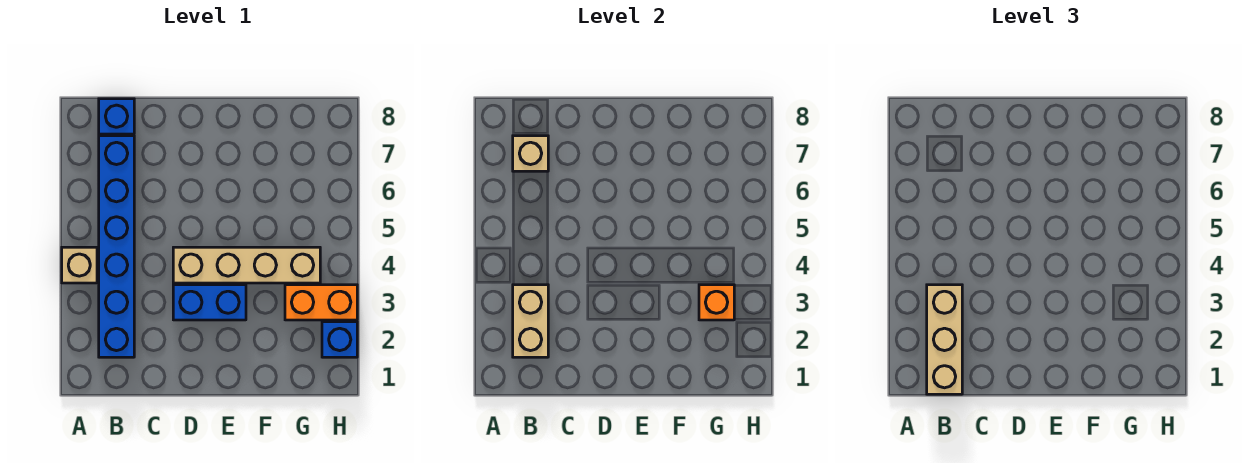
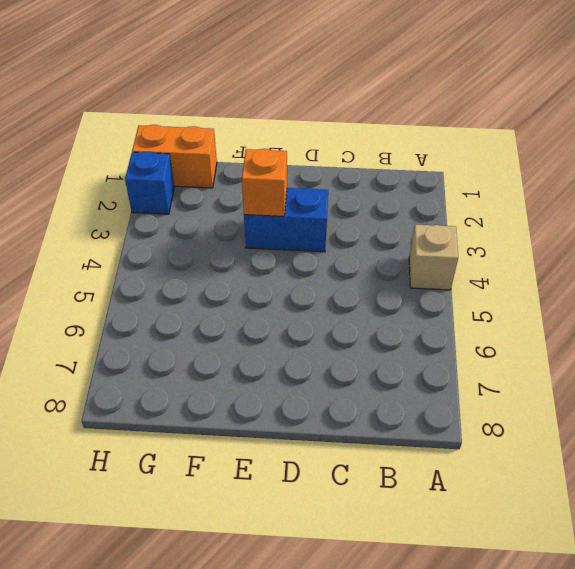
orange brick E3 level 2 -> orange brick G3 level 2
orange brick G1:H1 level 1 -> orange brick G3:H3 level 1
none -> blue brick B2:B7 level 1
none -> blue brick B8 level 1

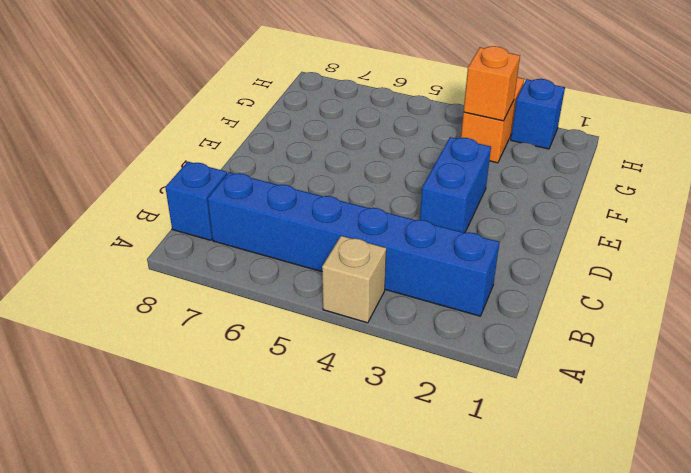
none -> tan brick D4:G4 level 1
none -> tan brick B2:B3 level 2

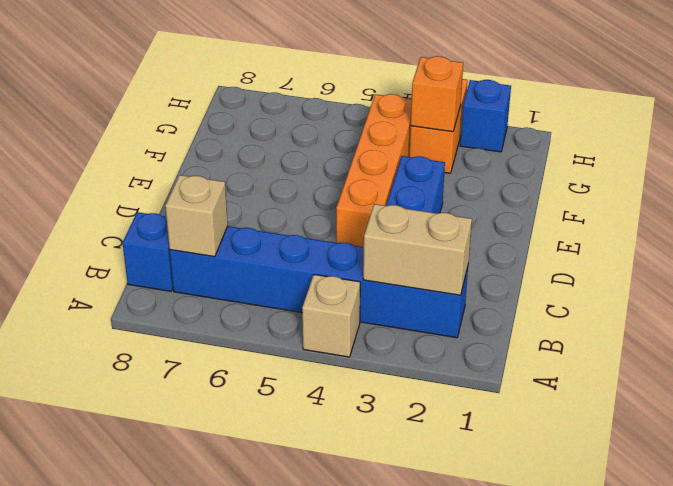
orange brick D4:G4 level 1 -> tan brick D4:G4 level 1
none -> tan brick B1:B3 level 3

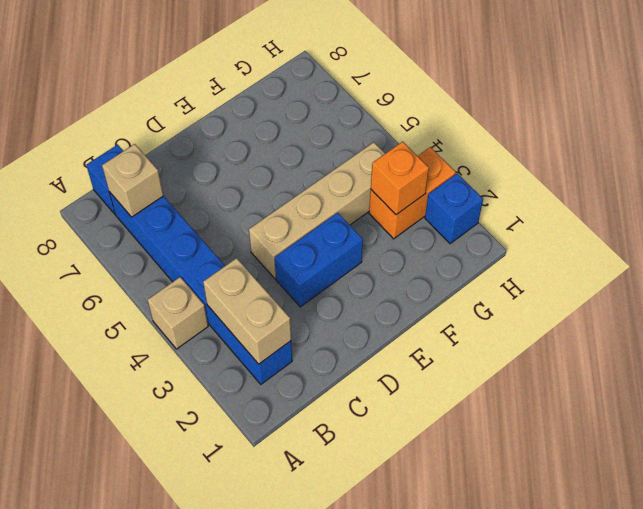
none -> tan brick B1:B3 level 3

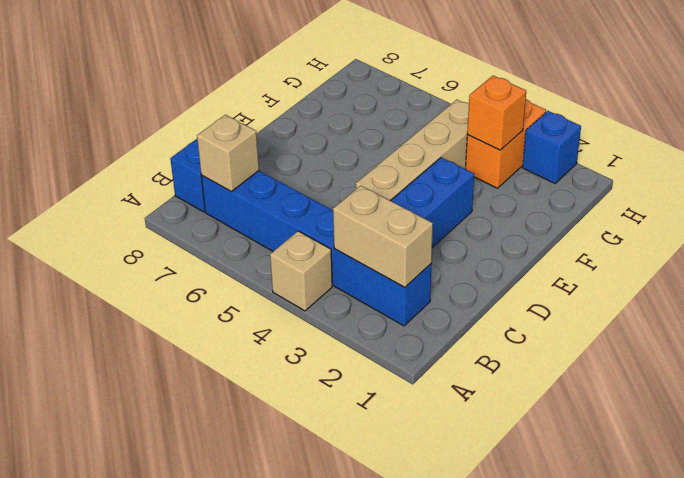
none -> tan brick B1:B3 level 3

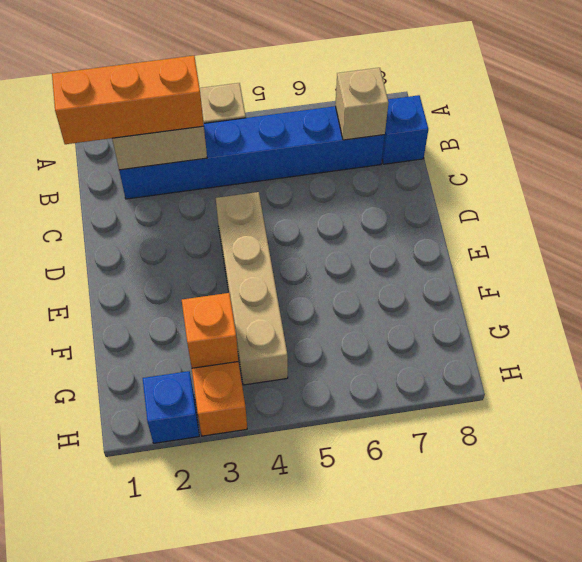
orange brick B1:B3 level 3 -> tan brick B1:B3 level 3
none -> blue brick D3:E3 level 1

